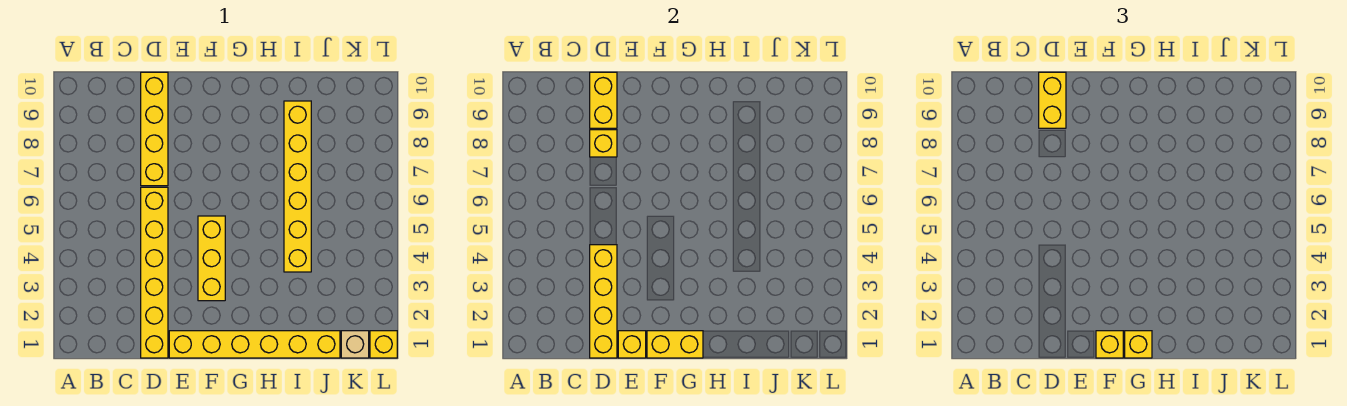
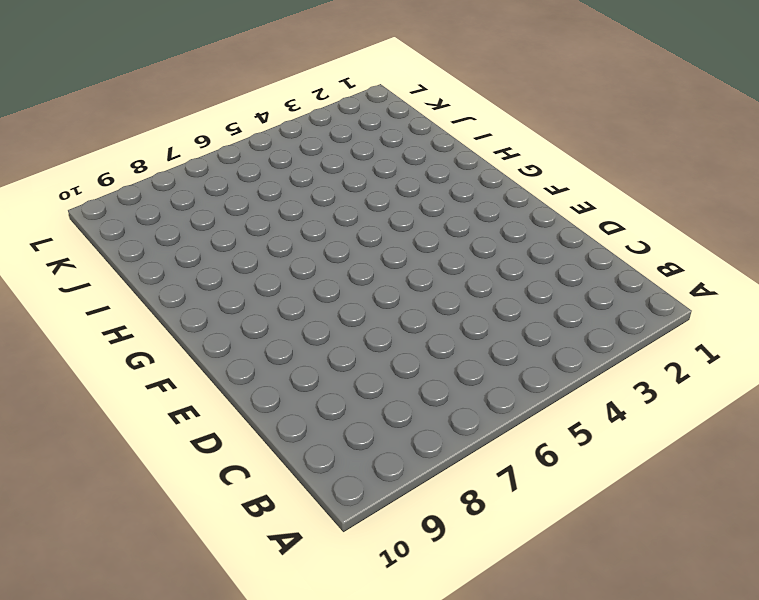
none -> yellow brick D1:D6 level 1
none -> yellow brick D7:D10 level 1
none -> yellow brick E1:J1 level 1

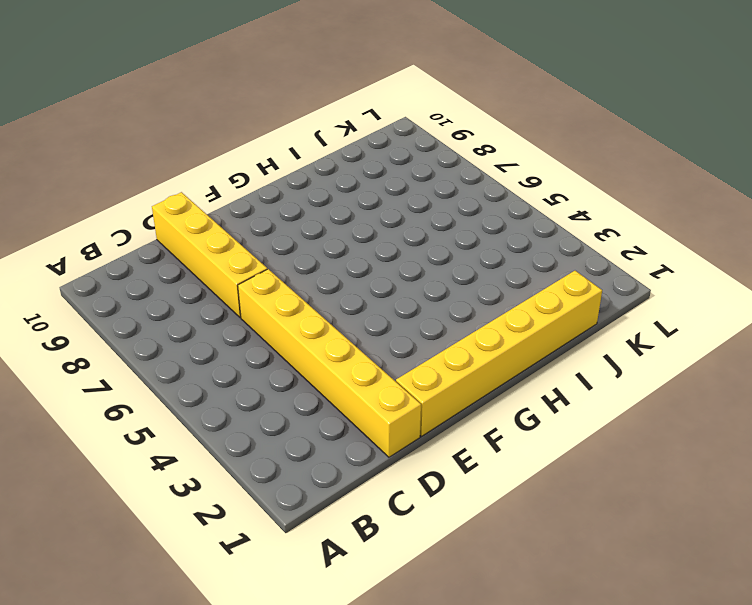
none -> yellow brick F3:F5 level 1
none -> yellow brick I4:I9 level 1
none -> tan brick K1 level 1

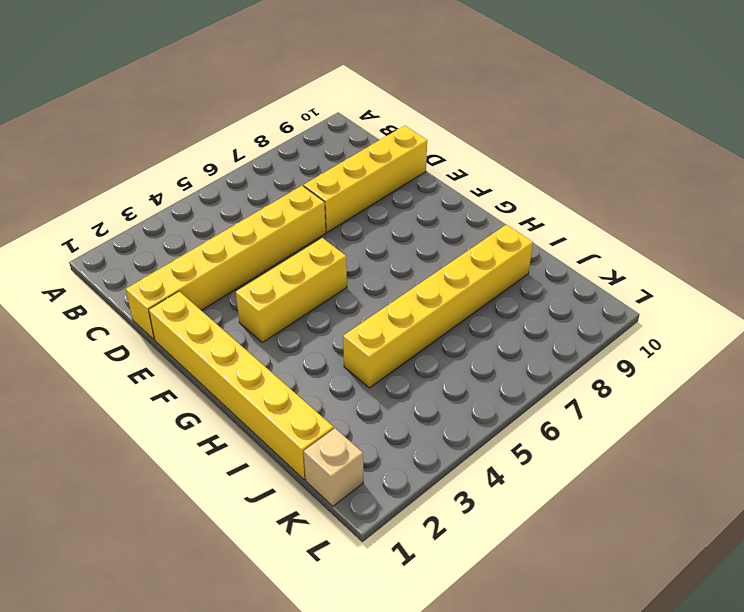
none -> yellow brick L1 level 1
none -> yellow brick D1:D4 level 2
none -> yellow brick D8 level 2

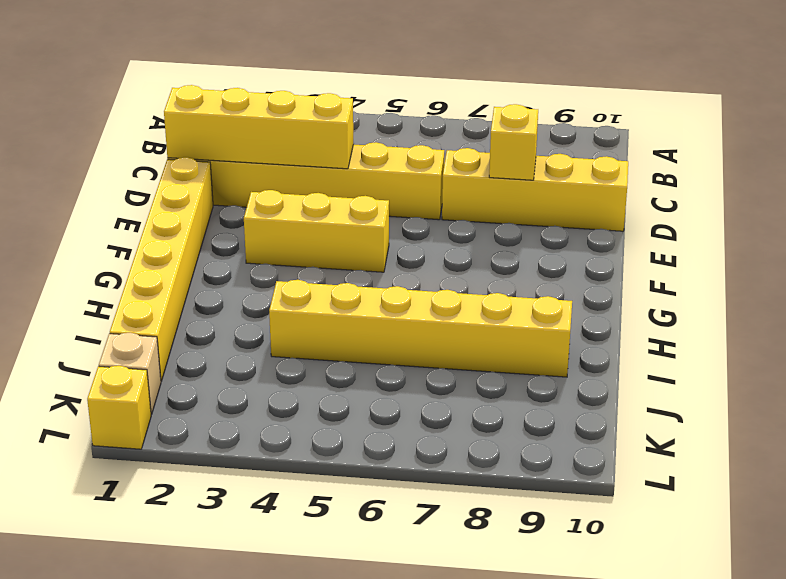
none -> yellow brick D9:D10 level 2
none -> yellow brick E1 level 2
none -> yellow brick F1:G1 level 2

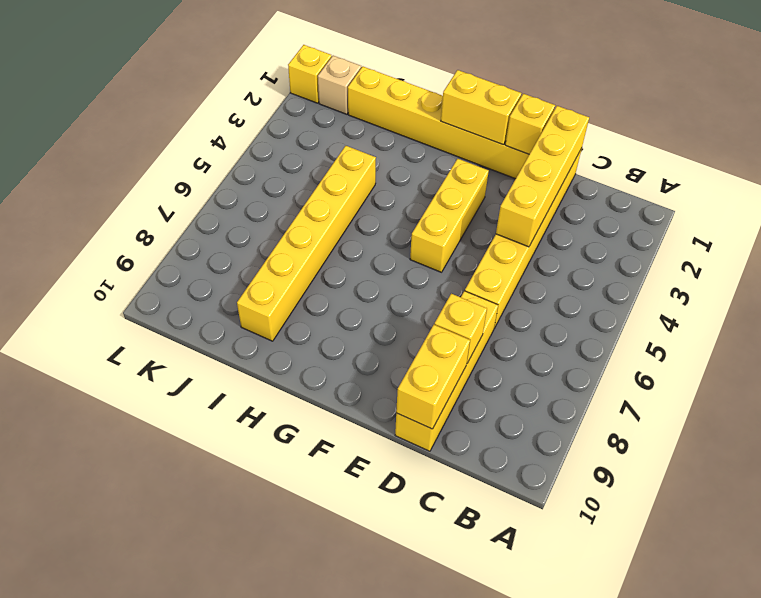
none -> yellow brick D9:D10 level 3
none -> yellow brick F1 level 3
none -> yellow brick G1 level 3

